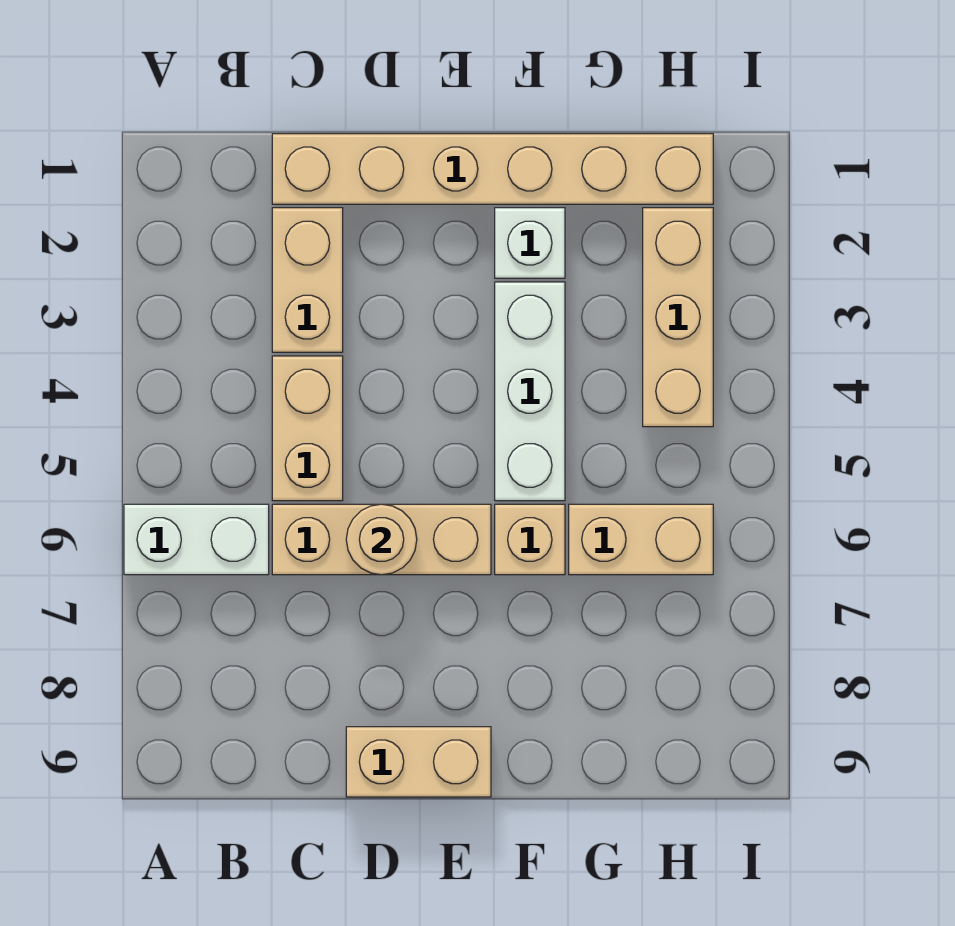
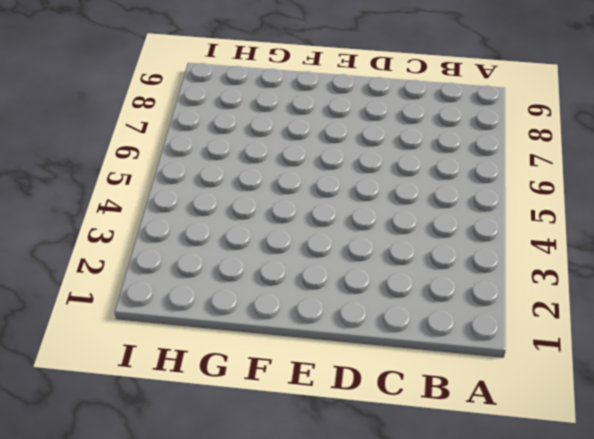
none -> white brick A6:B6 level 1
none -> tan brick C1:H1 level 1
none -> tan brick C2:C3 level 1

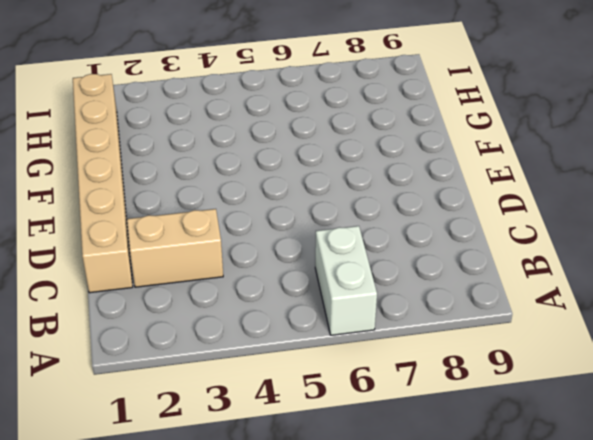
none -> tan brick C4:C5 level 1
none -> tan brick C6:E6 level 1
none -> tan brick D9:E9 level 1

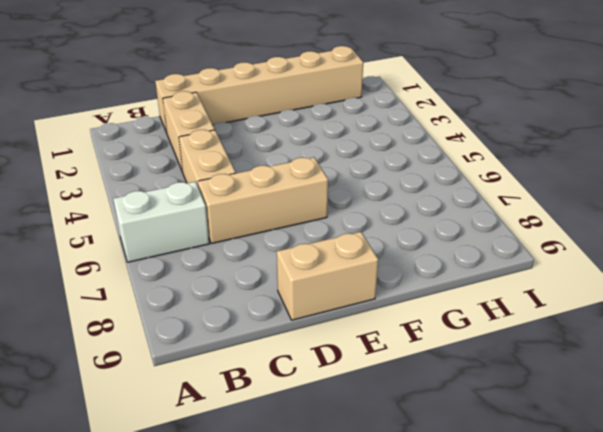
none -> white brick F2 level 1
none -> white brick F3:F5 level 1
none -> tan brick F6 level 1

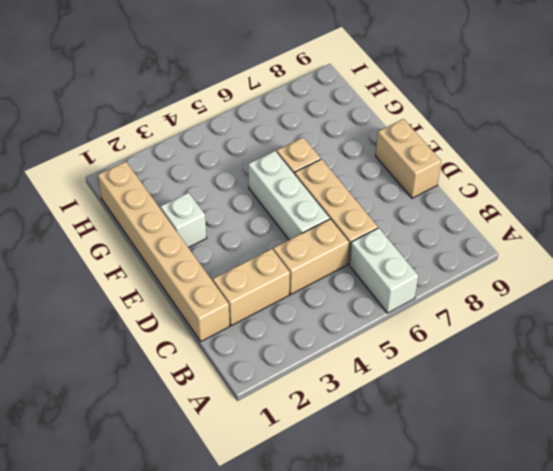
white brick D5:F5 level 1 -> white brick F3:F5 level 1
none -> tan brick G6:H6 level 1
none -> tan brick H2:H4 level 1
none -> tan round brick D6 level 2

